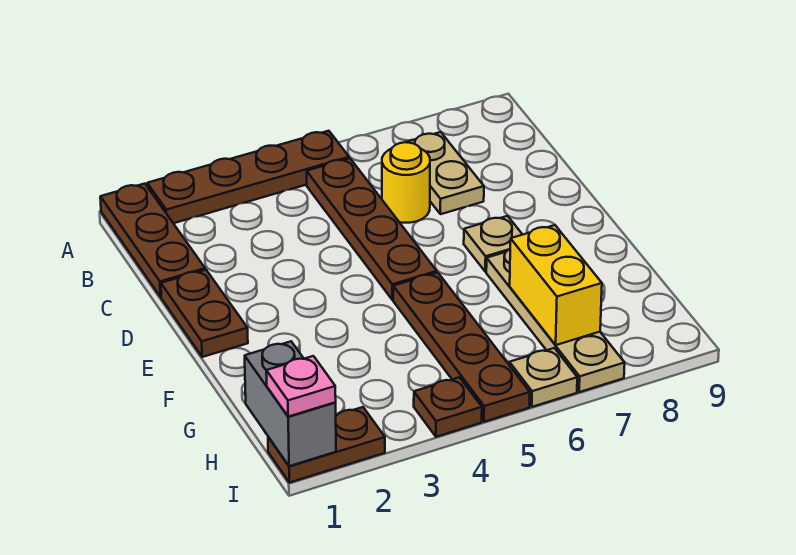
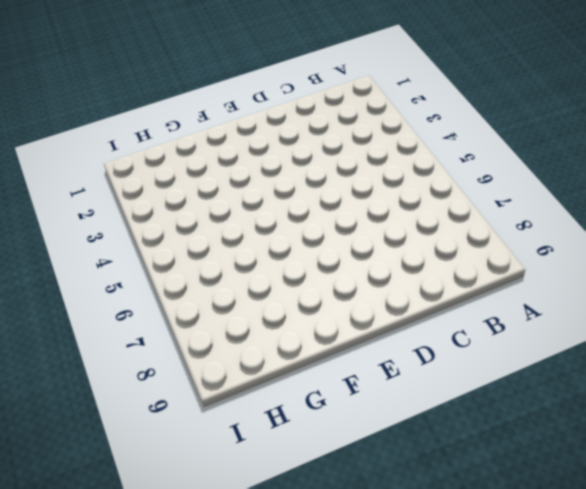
none -> brown plate A1:C1 level 1
none -> brown plate A2:A5 level 1
none -> brown plate B5:E5 level 1

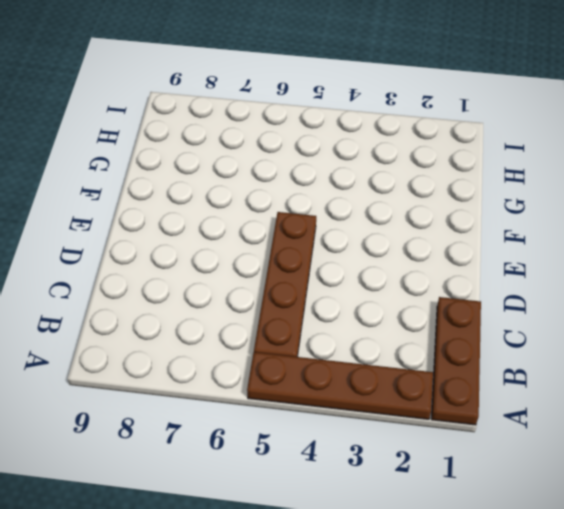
none -> tan plate B7:C7 level 1
none -> yellow round brick C6 level 1
none -> brown plate D1:E1 level 1

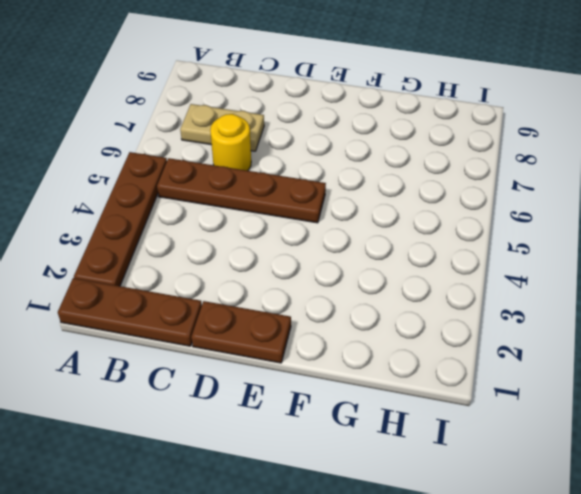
none -> tan plate E7 level 1
none -> brown plate F5:I5 level 1
none -> tan plate F7:I7 level 1

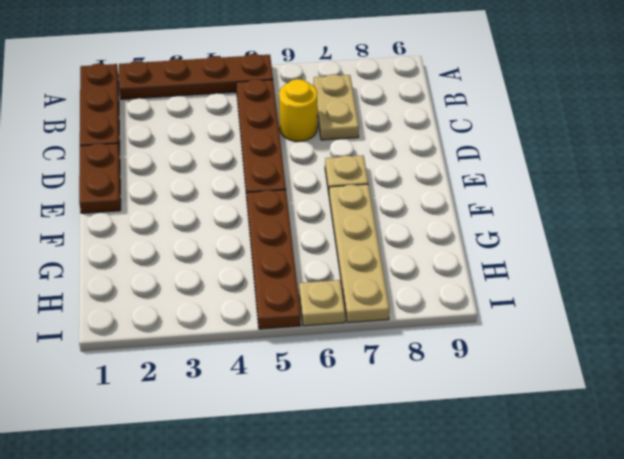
none -> brown plate I1:I2 level 1
none -> brown plate I4 level 1
none -> yellow brick G7:H7 level 2

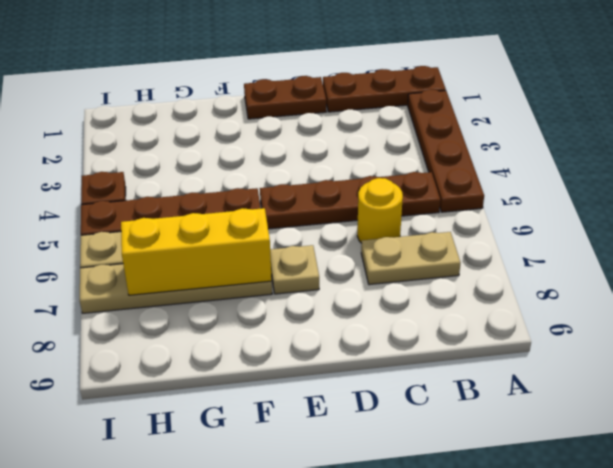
yellow brick F7:H7 level 2 -> yellow brick G7:H7 level 2
none -> brown plate I1:I2 level 1
none -> grey brick H1:I1 level 2
none -> pink plate I1 level 3

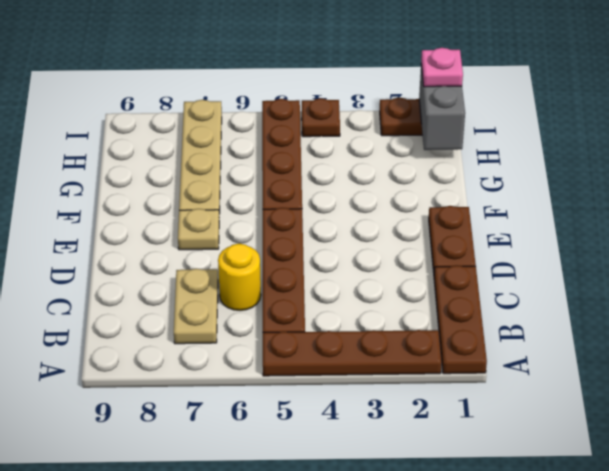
none -> tan plate I6 level 1
none -> yellow brick G7:H7 level 2

